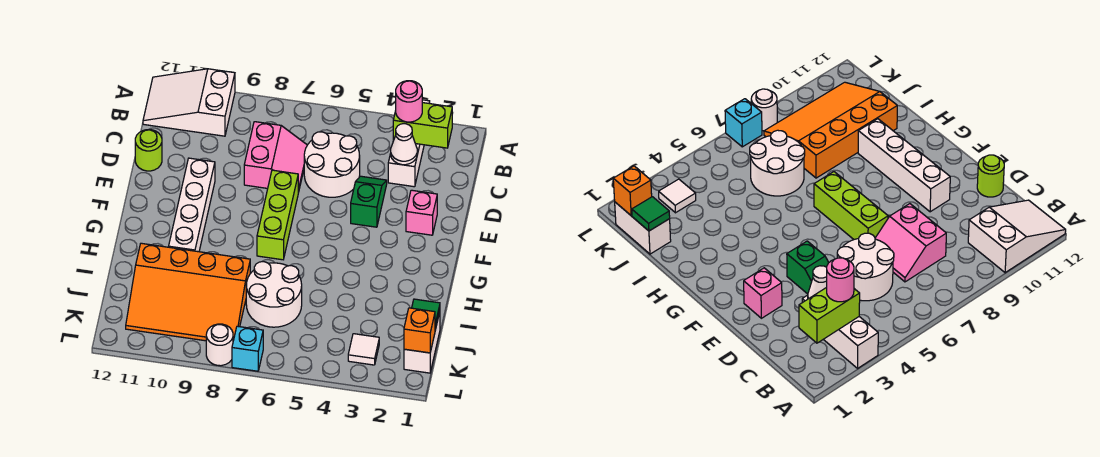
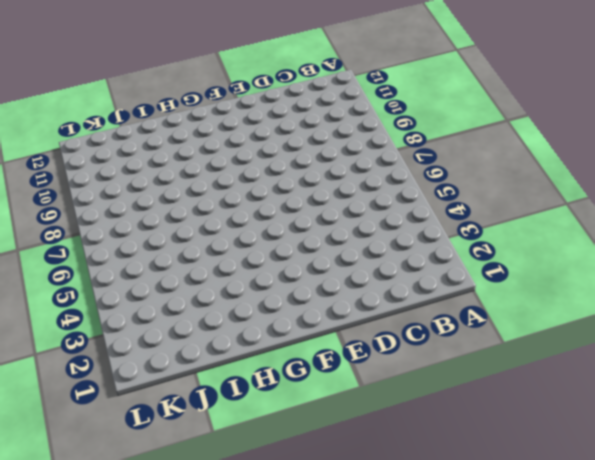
none -> white brick A3:C3 level 1
none -> white slope A10:B12 level 1 top 10
none -> white round brick C5:D6 level 1

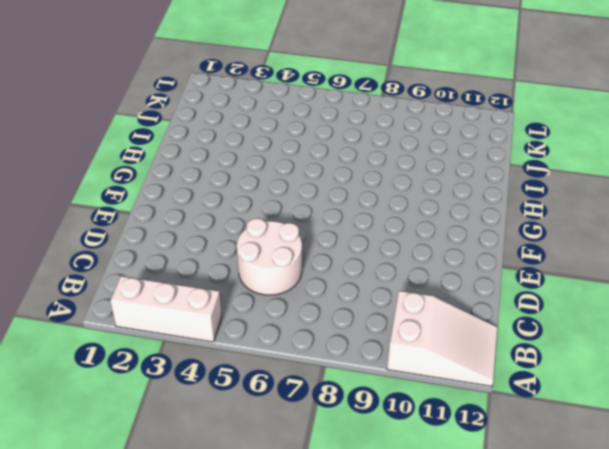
white brick A2:A4 level 1 -> white brick A3:C3 level 1
none -> pink slope C7:D8 level 1 top 8
none -> green slope D4:E4 level 1 top E
none -> lime round brick D12 level 1

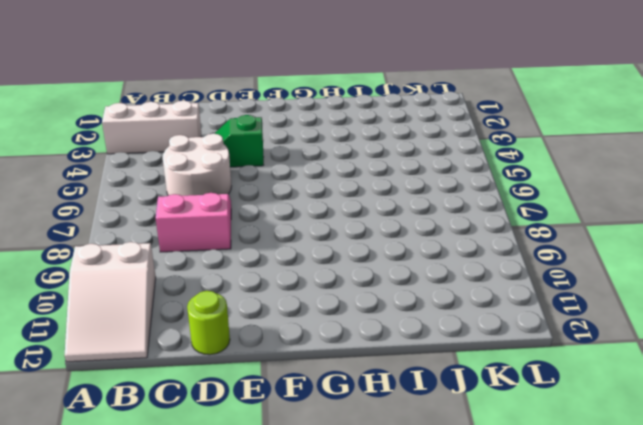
none -> pink brick E2 level 1
none -> lime brick E7:G7 level 1
none -> white brick E10:H10 level 1

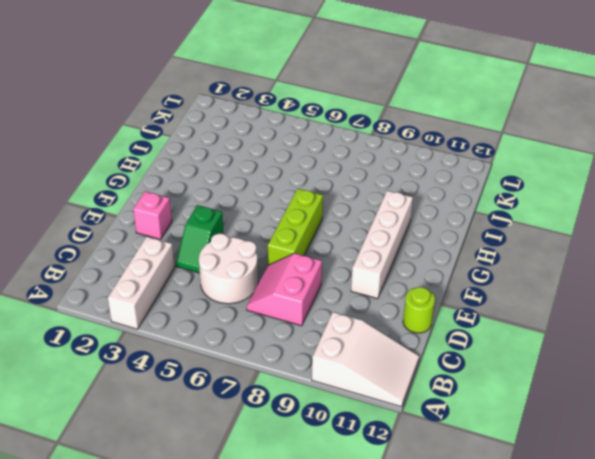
none -> white round brick I6:J7 level 1
none -> orange slope I8:K11 level 1 top I
none -> white brick J1:K1 level 1

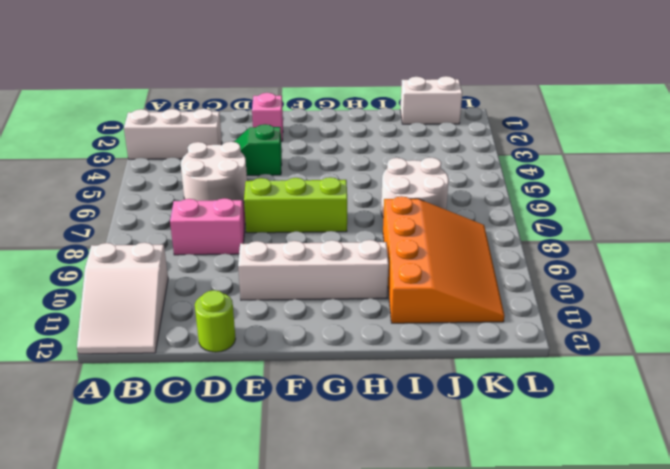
none -> white tile K3 level 1
none -> cyan brick L7 level 1
none -> white round brick L8 level 1

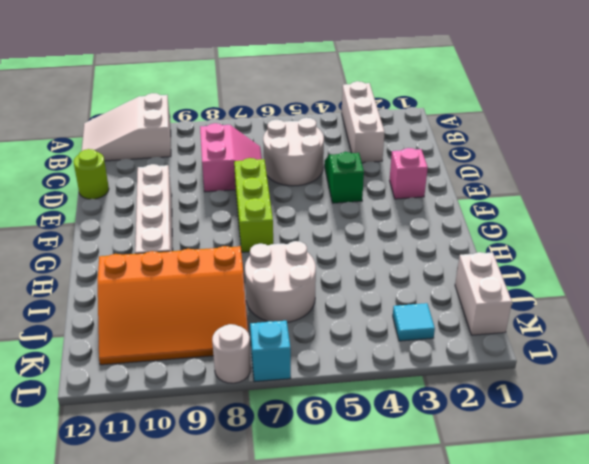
cyan tile K3 level 1 -> white tile K3 level 1
none -> lime brick B2:B3 level 2
none -> white cone C3 level 2
none -> green tile J1 level 2

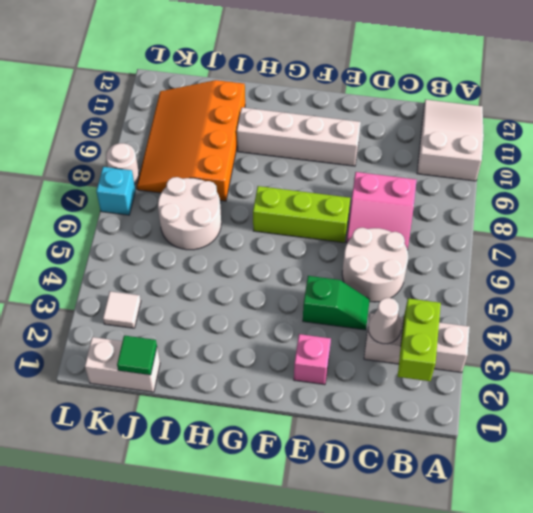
none -> lime round brick D12 level 1
none -> orange brick K1 level 2
none -> pink round brick B3 level 3

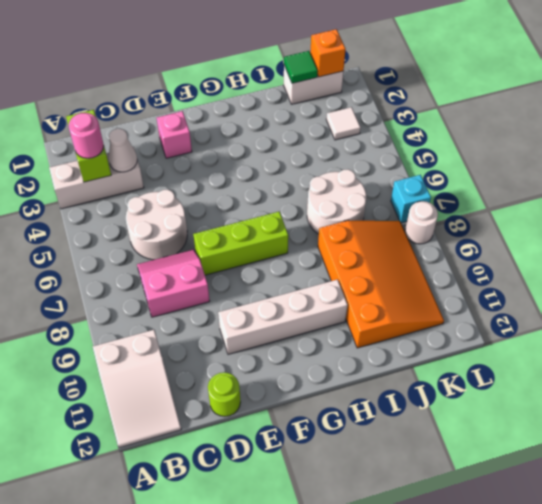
none -> green slope D4:E4 level 1 top E

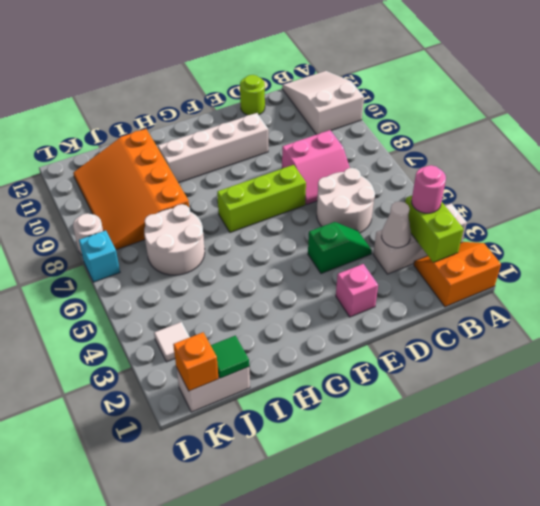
orange slope A1:B2 level 1 top 1 -> none

